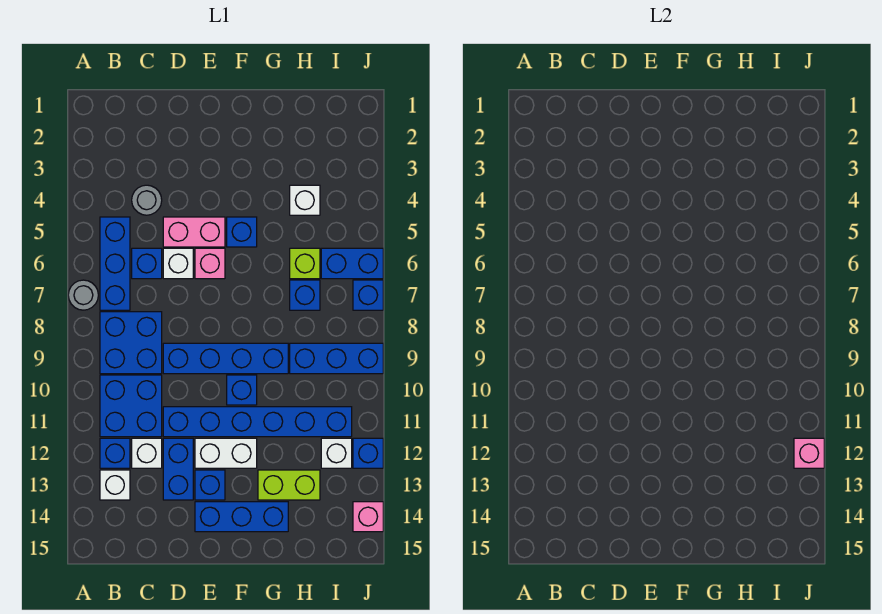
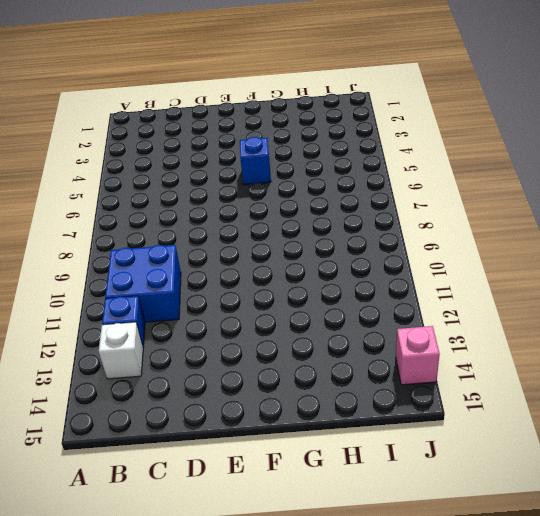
none -> grey round brick A7 level 1
none -> blue brick B5:B7 level 1
none -> blue brick B8:C9 level 1
none -> grey round brick C4 level 1

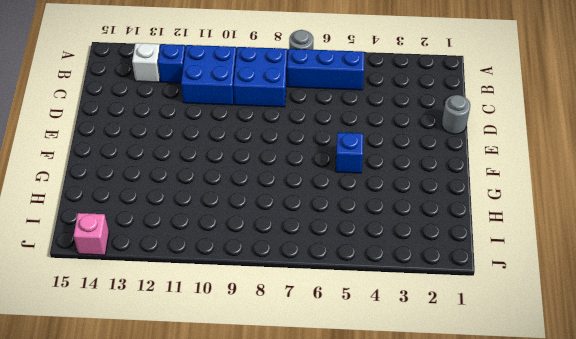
grey round brick D1 level 1 -> grey round brick C4 level 1
none -> blue brick C6 level 1
none -> white brick C12 level 1
none -> pink brick D5:E5 level 1
none -> white brick D6 level 1

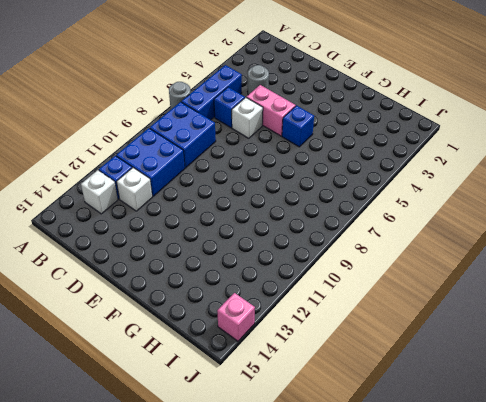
none -> blue brick D9:G9 level 1
none -> blue brick D11:I11 level 1
none -> blue brick D12:D13 level 1
none -> pink brick E6 level 1

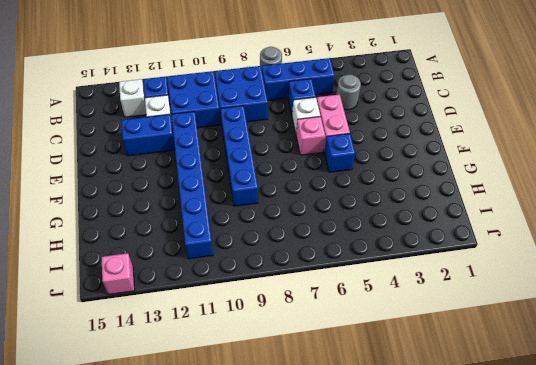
none -> white brick E12:F12 level 1
none -> blue brick E13 level 1
none -> blue brick E14:G14 level 1
none -> blue brick F10 level 1

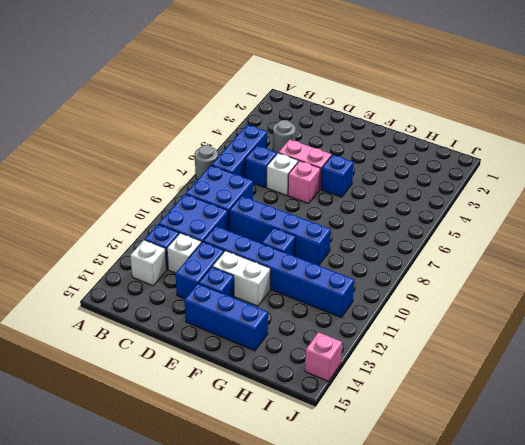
none -> lime brick G13:H13 level 1
none -> white brick H4 level 1
none -> lime brick H6 level 1
none -> blue brick H7 level 1

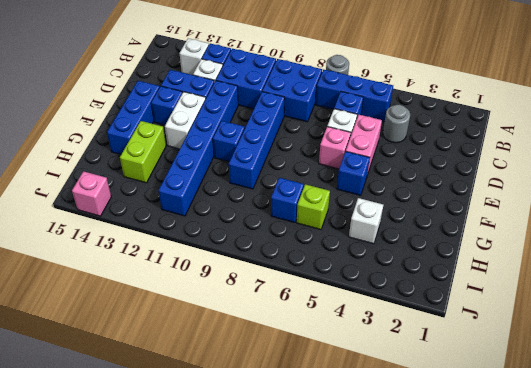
none -> blue brick H9:J9 level 1
none -> blue brick I6:J6 level 1
none -> white brick I12 level 1
none -> blue brick J7 level 1

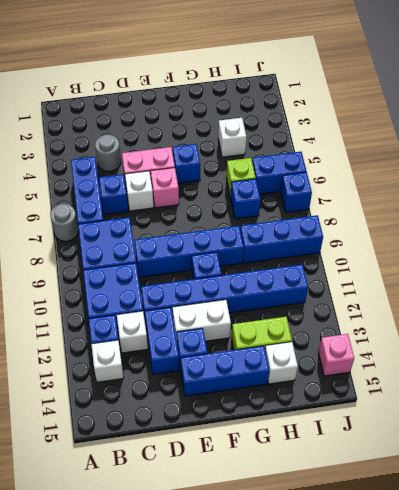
white brick H14 level 1 -> white brick I12 level 1
none -> blue brick J12 level 1
none -> pink brick J12 level 2

